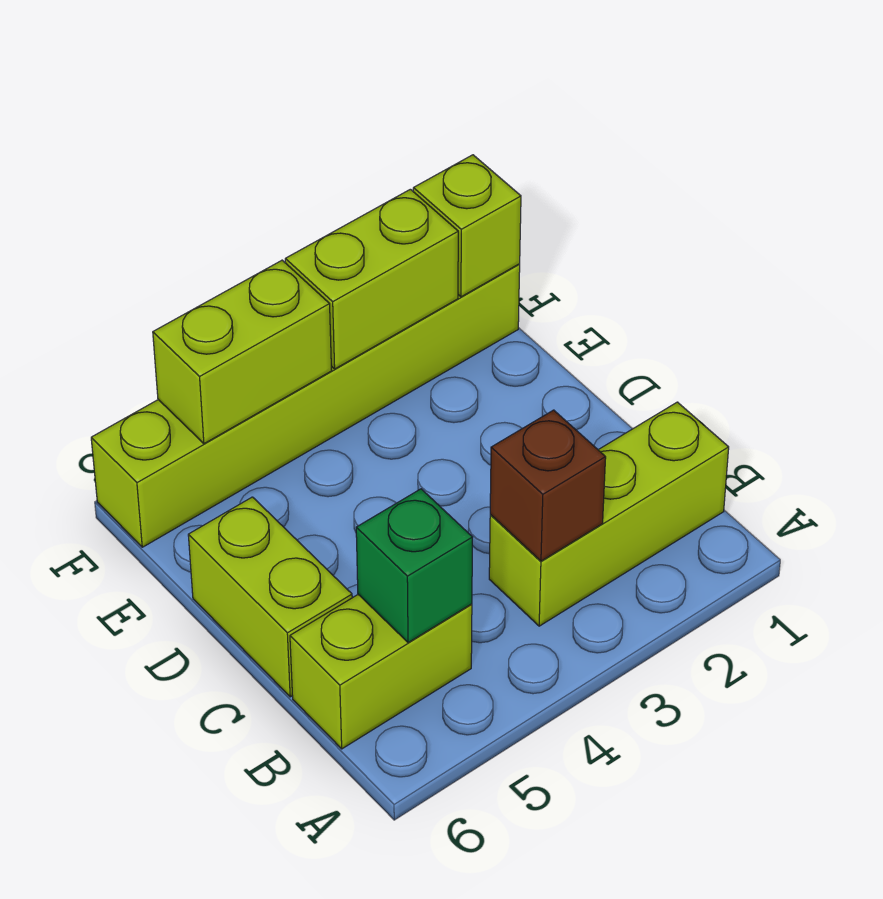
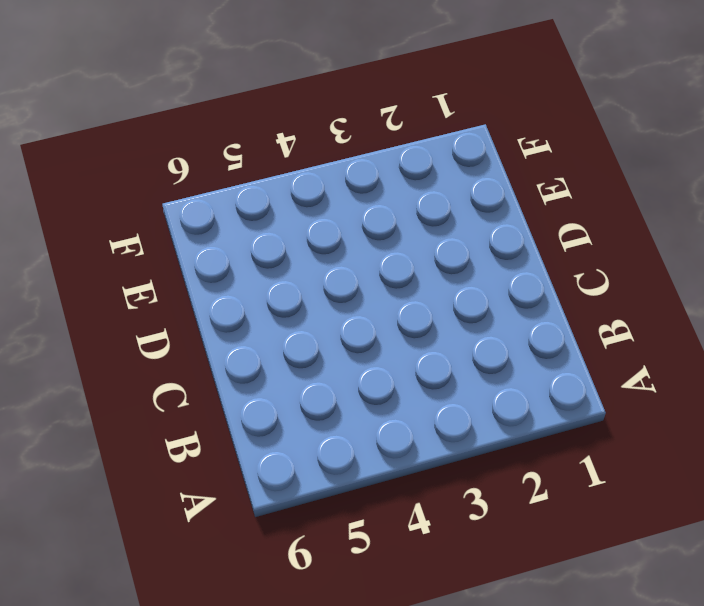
none -> lime brick B1:B3 level 1
none -> lime brick B5:B6 level 1

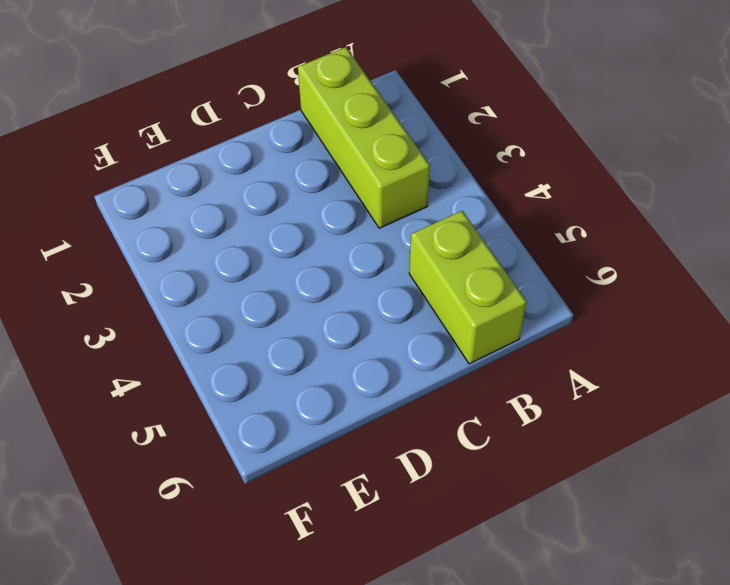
none -> lime brick C6:D6 level 1
none -> lime brick F1:F6 level 1

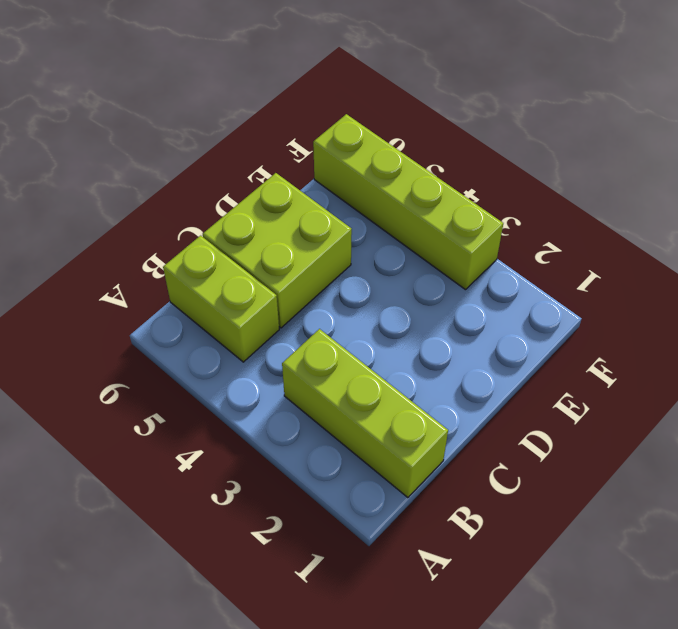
lime brick C5:D6 level 1 -> lime brick C6:D6 level 1
lime brick F3:F6 level 1 -> lime brick F1:F6 level 1
none -> brown brick B3 level 2
none -> green brick B5 level 2

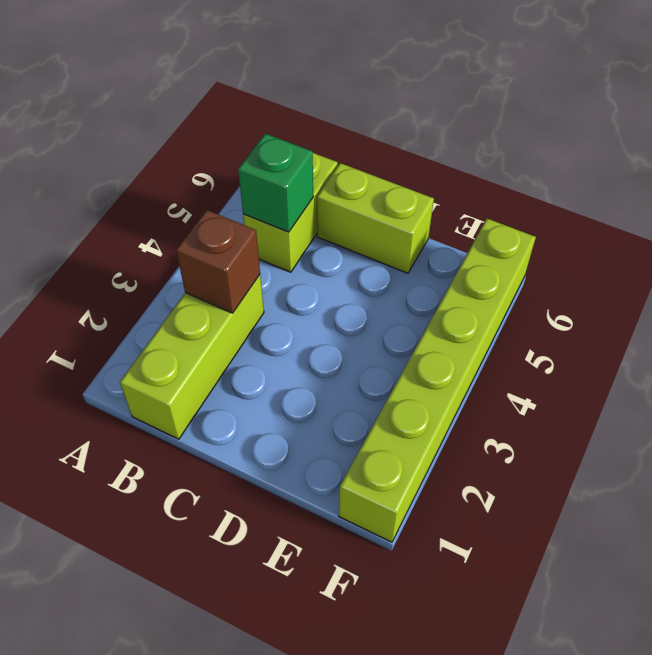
none -> lime brick F1 level 2
none -> lime brick F2:F3 level 2

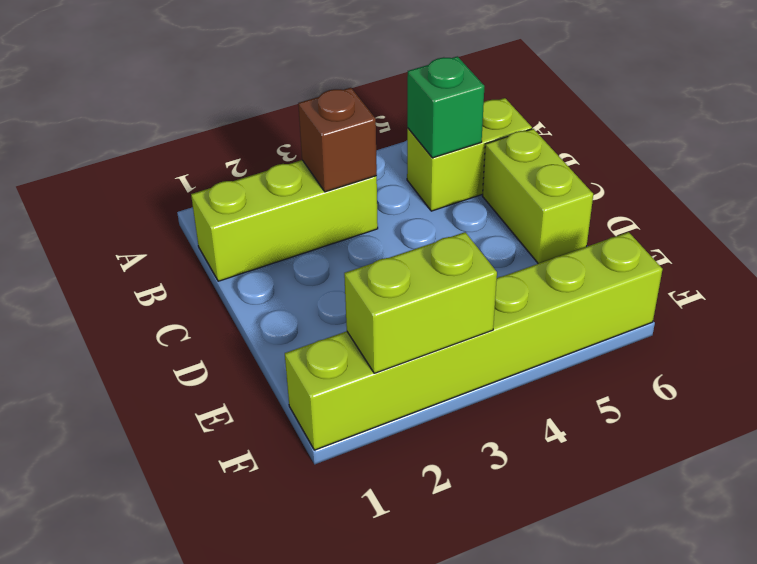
none -> lime brick F1 level 2
none -> lime brick F4:F5 level 2

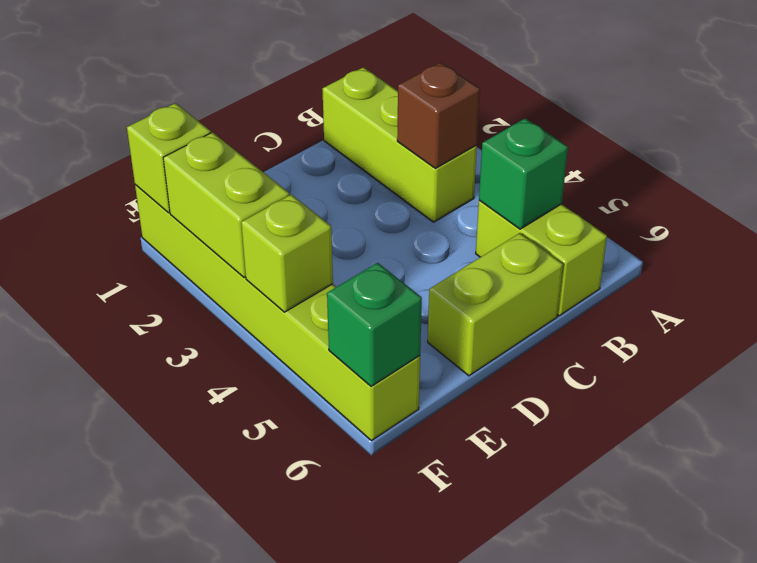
lime brick F4 level 2 -> lime brick F4:F5 level 2
green brick F6 level 2 -> none

